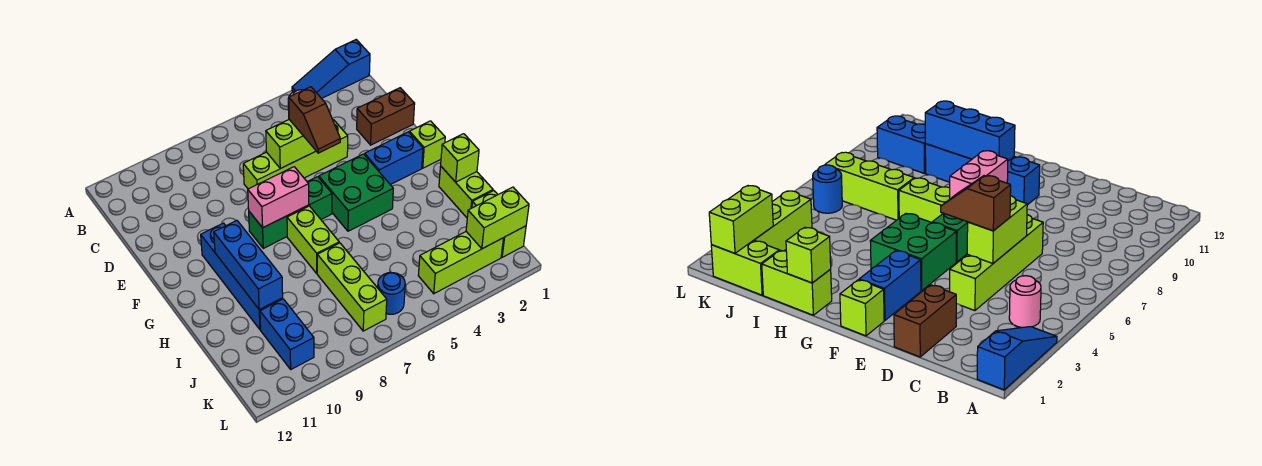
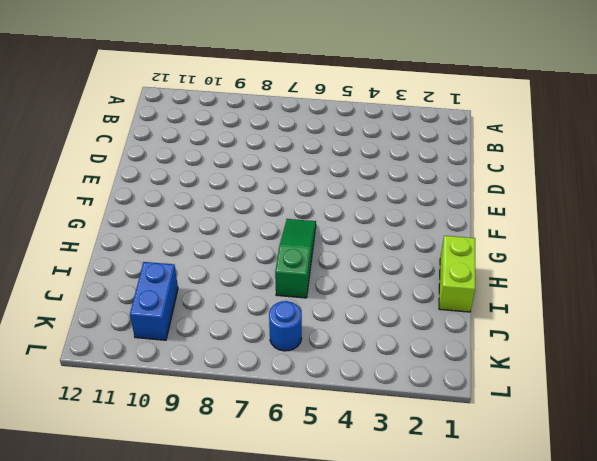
green slope G6:I6 level 1 top I -> none
none -> blue slope A1:A3 level 1 top 1
none -> pink round brick B4 level 1
none -> brown brick D1:D2 level 1

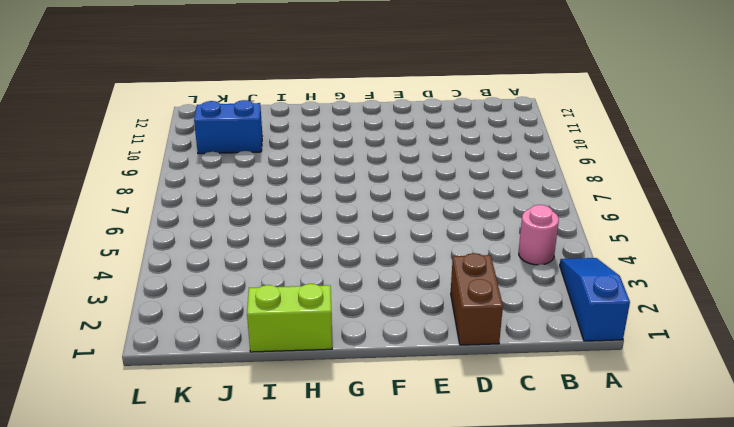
none -> lime brick D4:D7 level 1
none -> lime brick F1 level 1
none -> blue brick F2:F3 level 1

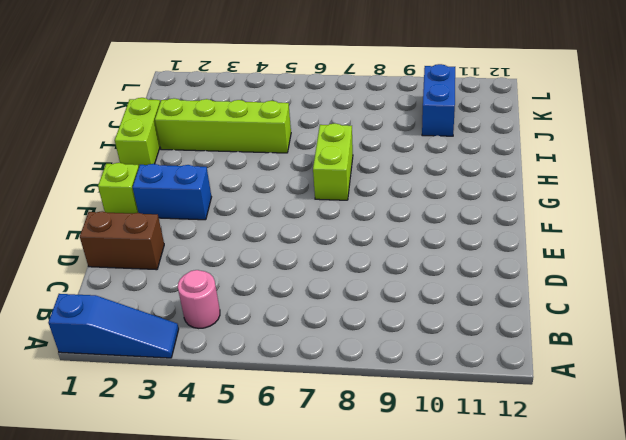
lime brick I2:I5 level 1 -> lime brick D4:D7 level 1
none -> green brick F4:G5 level 1
none -> green brick F6:F8 level 1
none -> blue brick F10:I10 level 1

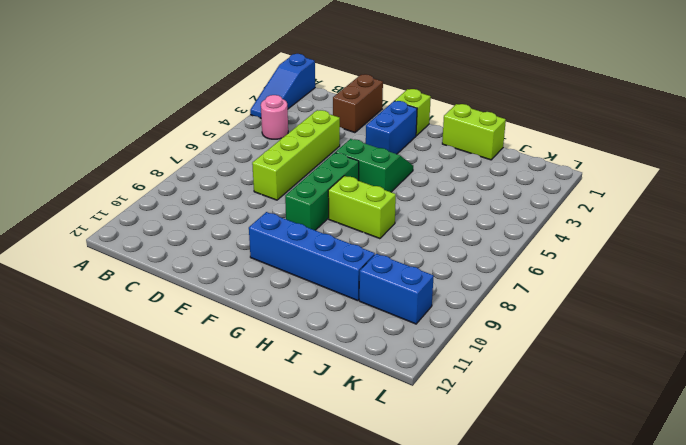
green slope F4:G5 level 1 top 5 -> green brick F4:G5 level 1
none -> lime brick I7:K7 level 1
none -> lime brick J1:K1 level 1
none -> lime brick K2:K4 level 1

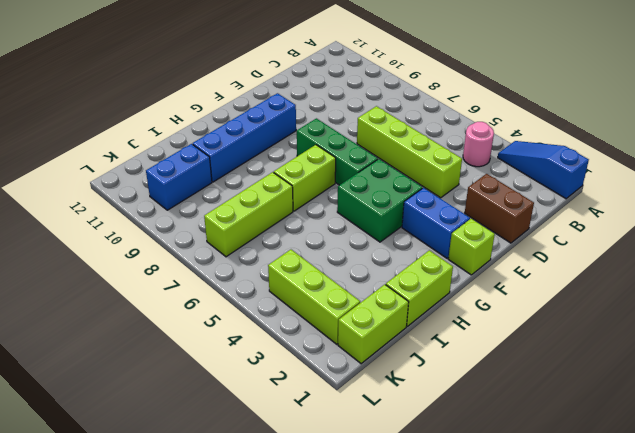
none -> blue round brick K6 level 1
none -> lime brick D5:D6 level 2
none -> pink brick F7:F8 level 2

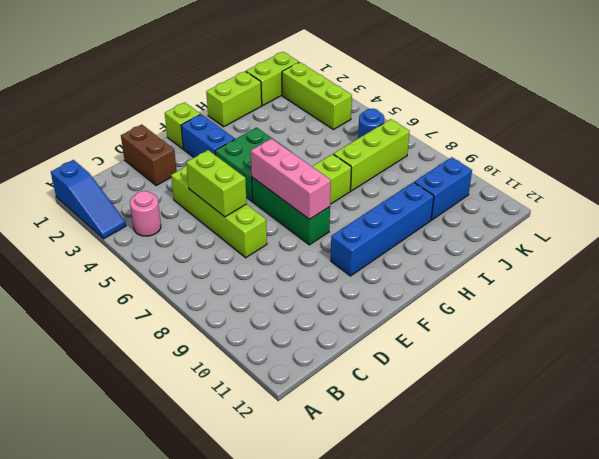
pink brick F6:F8 level 2 -> pink brick F7:F8 level 2
none -> blue brick G10:I10 level 2
none -> lime brick H1 level 2
none -> lime brick K1:K2 level 2

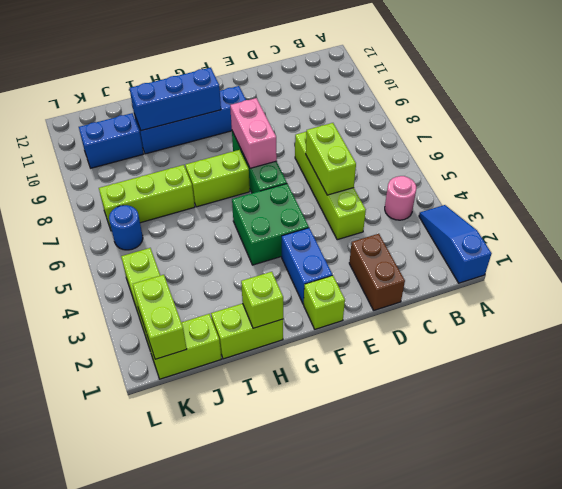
none -> brown slope D5:E5 level 3 top D

